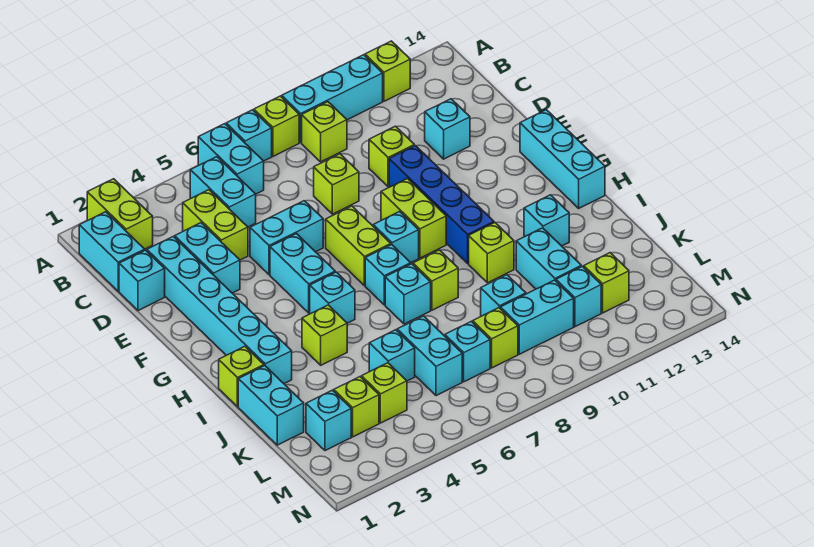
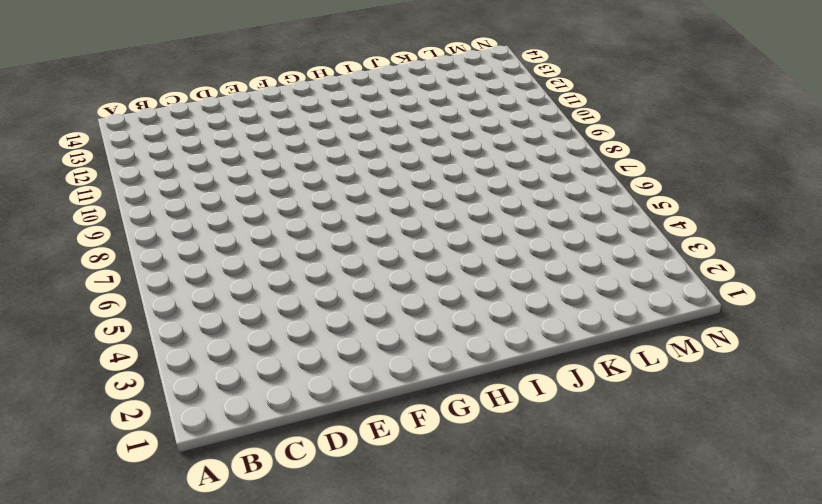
none -> lime brick A2:B2 level 1
none -> cyan brick A6:B6 level 1
none -> cyan brick A7 level 1
none -> lime brick A8 level 1

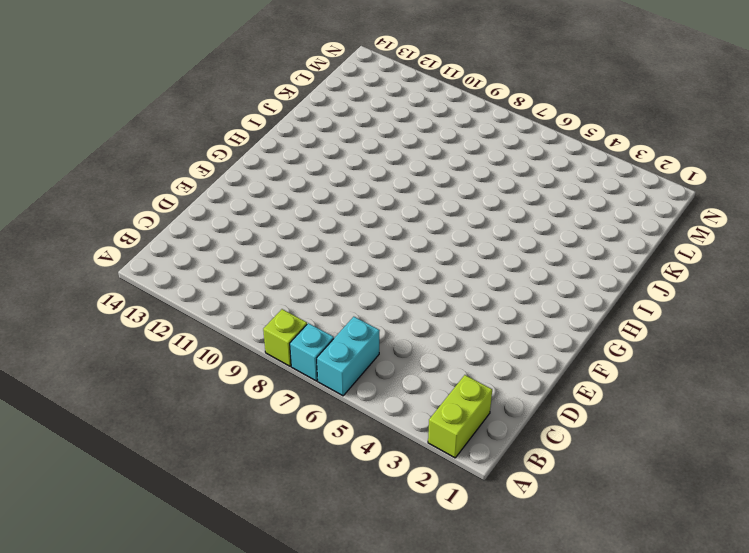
none -> cyan brick A9:A11 level 1
none -> lime brick A12 level 1
none -> cyan brick B1:C1 level 1
none -> cyan brick B5:C5 level 1

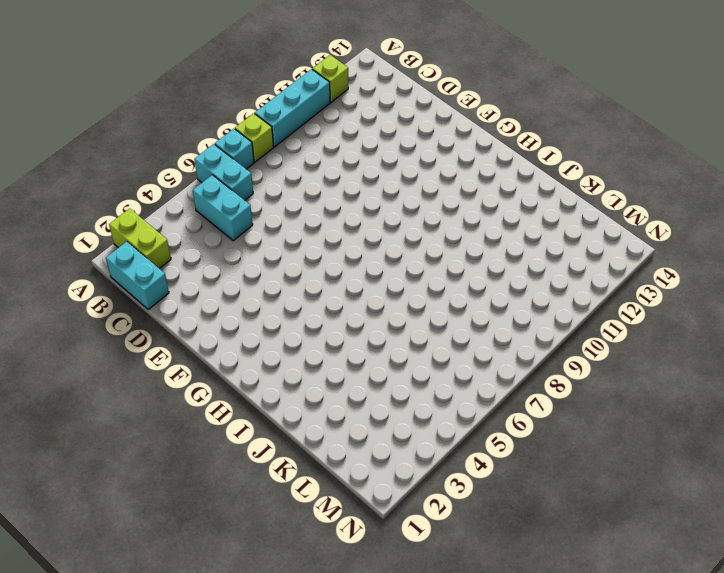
none -> lime brick B9 level 1
none -> lime brick C4:D4 level 1
none -> cyan brick D1 level 1
none -> cyan brick D2:I2 level 1

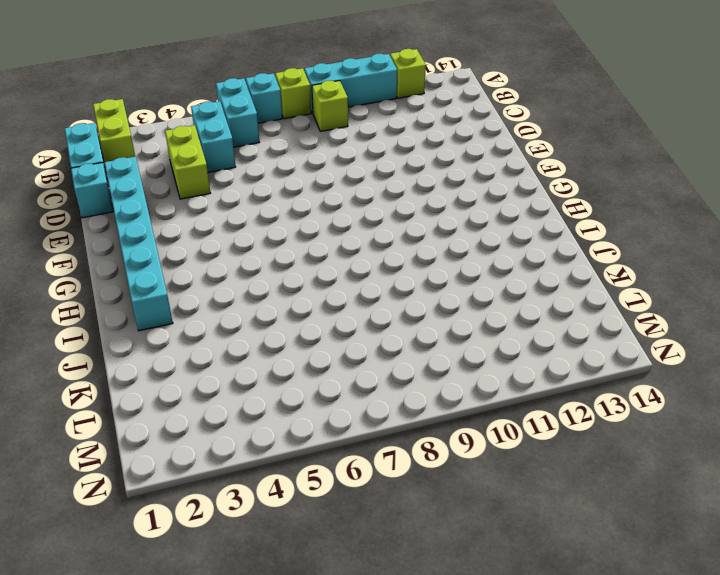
none -> cyan brick D3:E3 level 1
none -> lime brick D8 level 1
none -> lime brick D10 level 1
none -> cyan brick D12 level 1

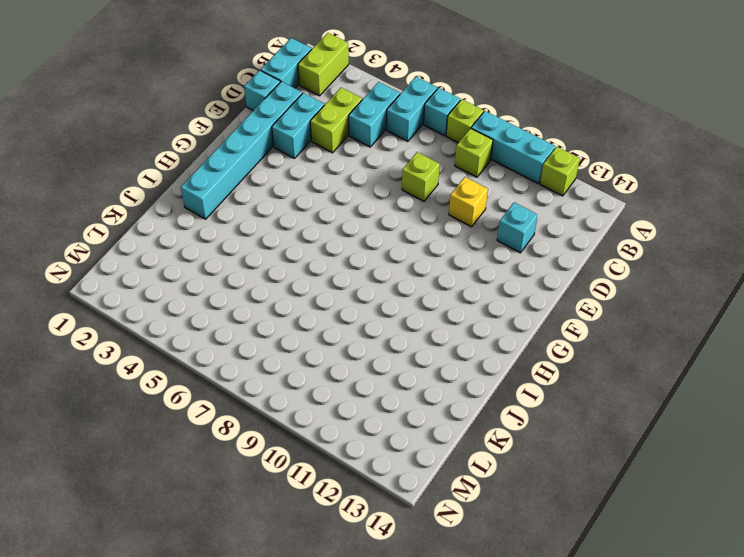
yellow brick D10 level 1 -> lime brick D10 level 1
none -> cyan brick E5:E6 level 1
none -> blue brick E10:H10 level 1
none -> cyan brick F5:G5 level 1
none -> lime brick F7:G7 level 1

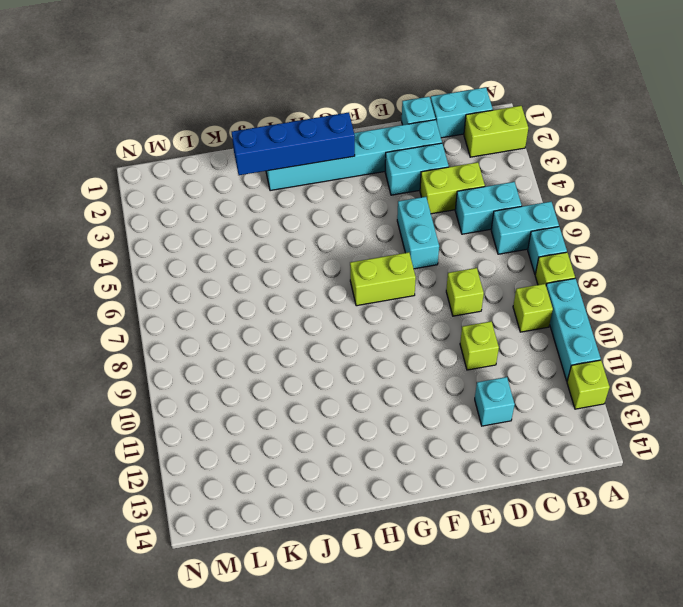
blue brick G2:J2 level 2 -> blue brick E10:H10 level 1
none -> cyan brick F5:G5 level 1
none -> lime brick F9:G9 level 1
none -> cyan brick F14:H14 level 1
none -> cyan brick G8 level 1

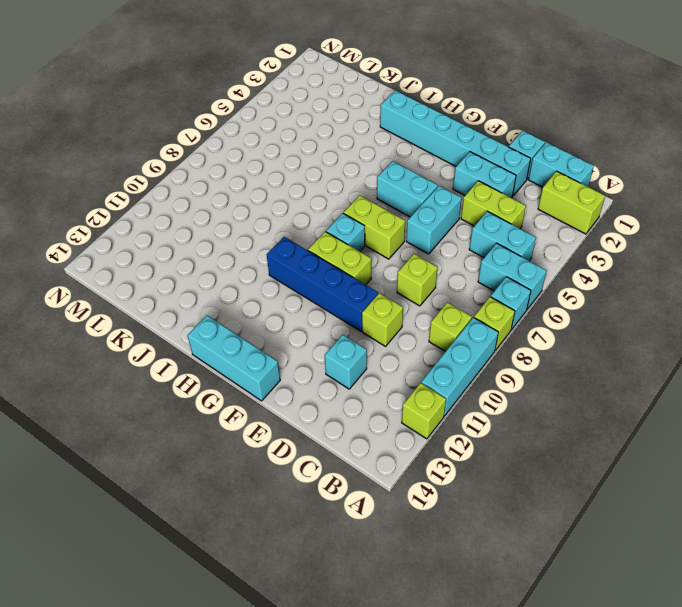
none -> cyan brick H5 level 1
none -> cyan brick H7 level 1
none -> lime brick I1 level 1
none -> lime brick I4 level 1

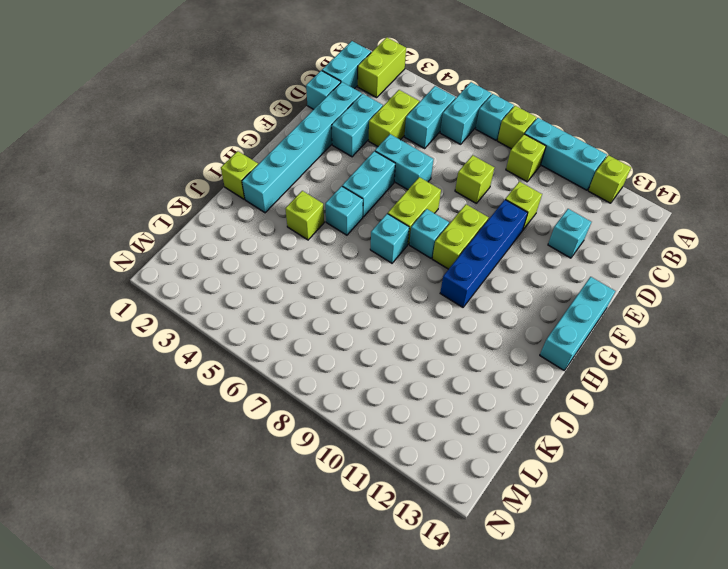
none -> cyan brick I7 level 1
none -> lime brick I8 level 1
none -> lime brick I10 level 1
none -> cyan brick I12 level 1

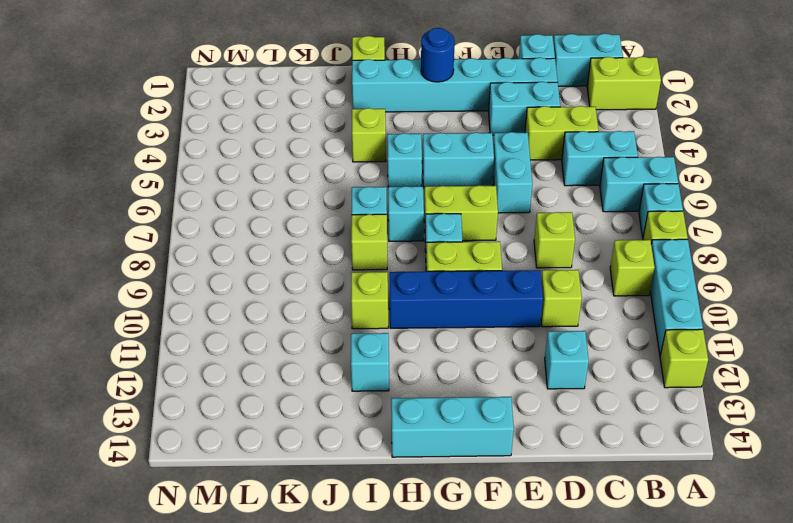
blue round brick G2 level 2 -> none
none -> cyan brick J1:K1 level 1
none -> cyan brick J11:K11 level 1
none -> cyan brick K5 level 1
none -> cyan brick K6:L6 level 1

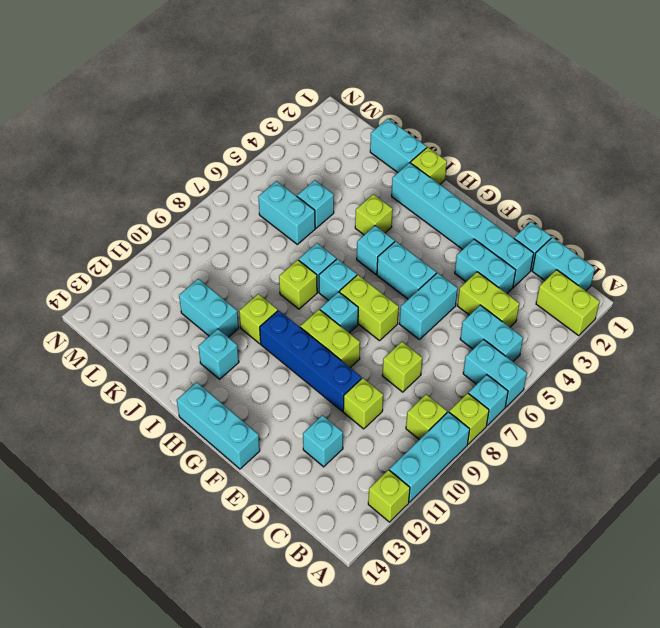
none -> cyan brick K9 level 1
none -> cyan brick L2 level 1
none -> lime brick L3 level 1
none -> lime brick L4 level 1

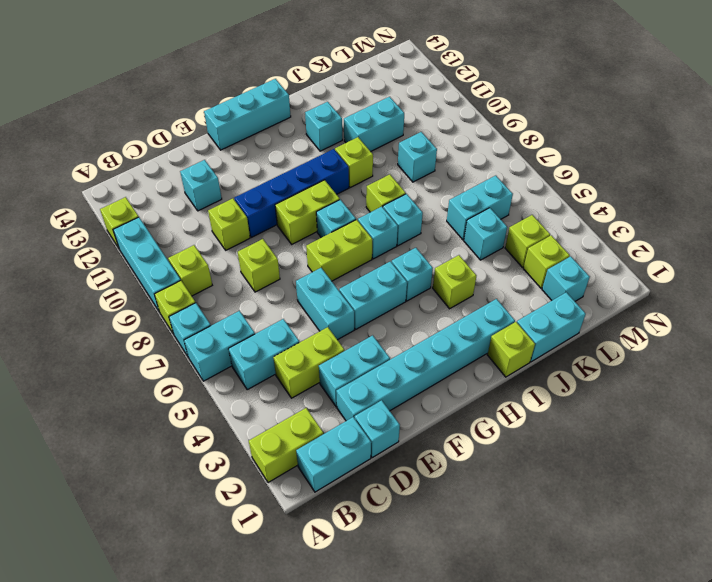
none -> cyan brick L7 level 1
none -> lime brick L8 level 1
none -> cyan brick L9:L10 level 1
none -> cyan brick L11 level 1

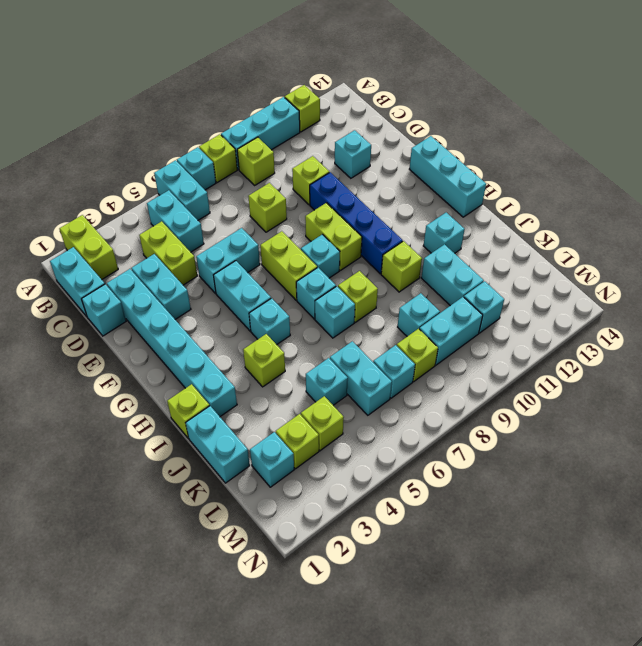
none -> lime brick L12 level 1

